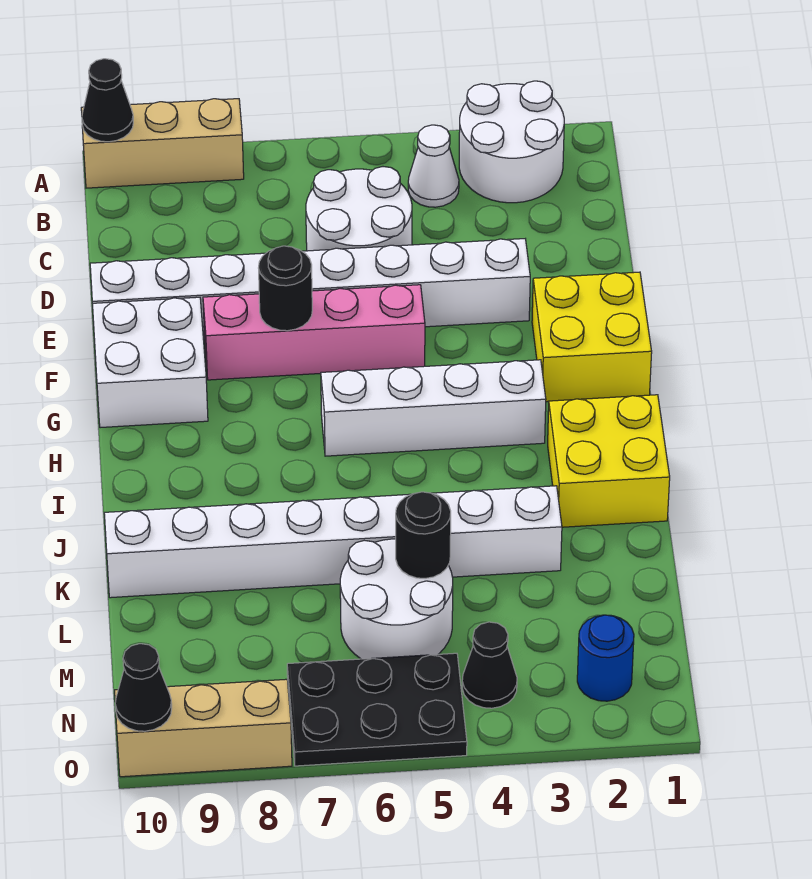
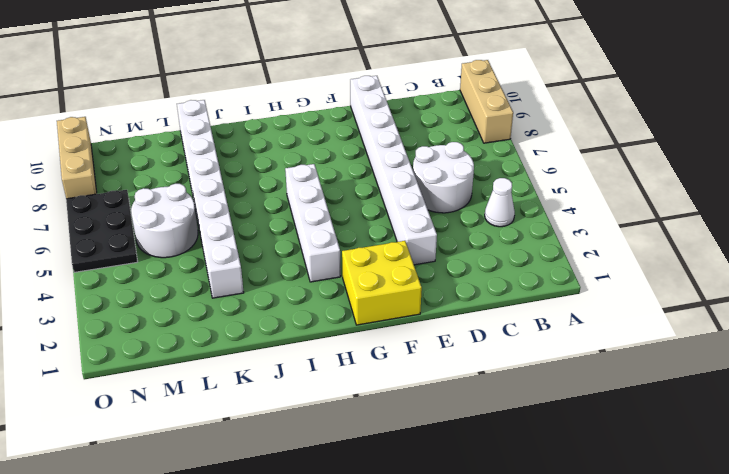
none -> white round brick A2:B3 level 1
none -> pink brick F5:F8 level 1
none -> white brick F9:G10 level 1

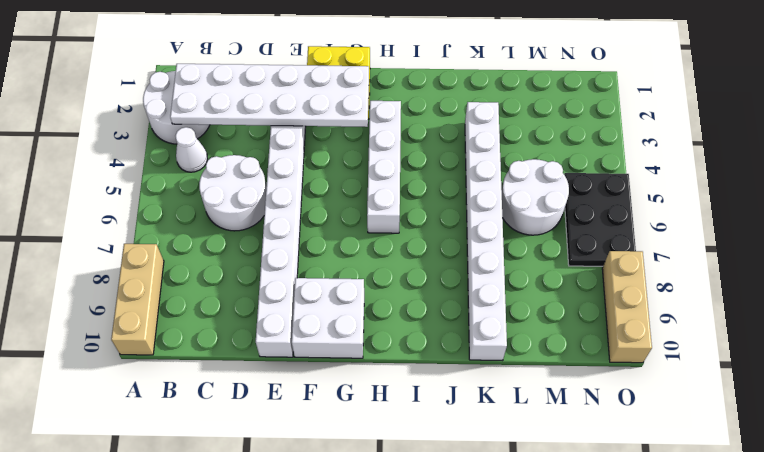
white plate B2:G3 level 2 -> none
none -> pink brick F5:F8 level 1
none -> yellow brick I1:J2 level 1
none -> blue round brick N2 level 1

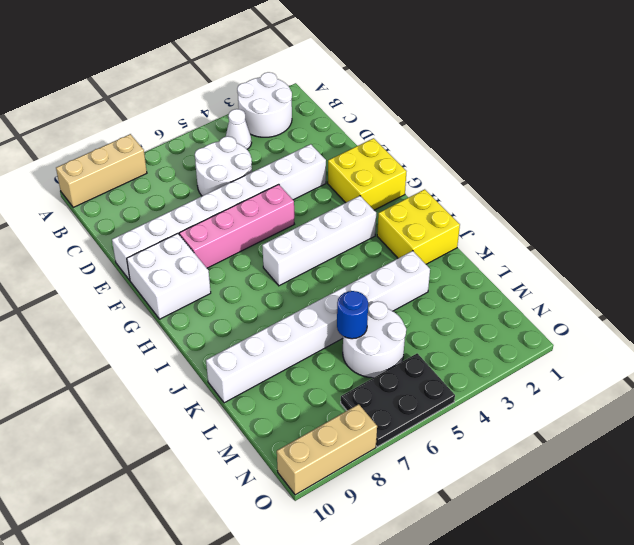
blue round brick L6 level 2 -> blue round brick N2 level 1
none -> black cone N4 level 1
none -> black cone A10 level 2
none -> black round brick F7 level 2

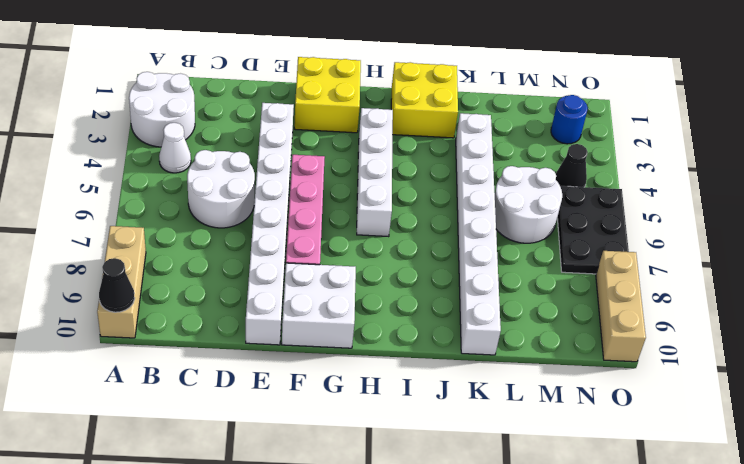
none -> black round brick F7 level 2
none -> black round brick L5 level 2
none -> black cone O10 level 2

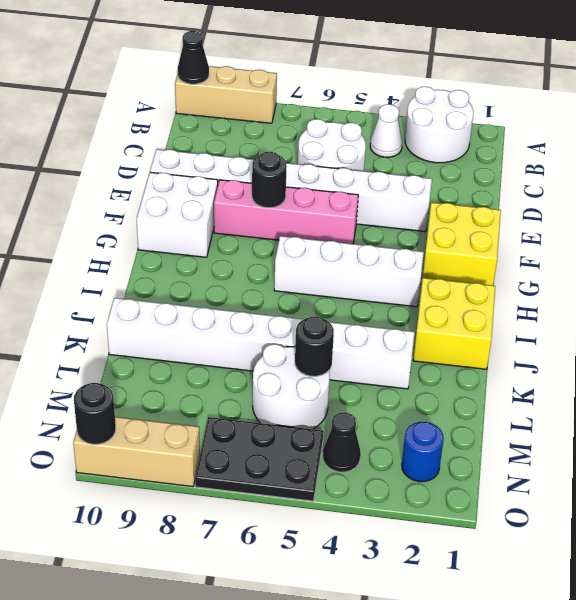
black round brick O10 level 2 -> black cone O10 level 2

